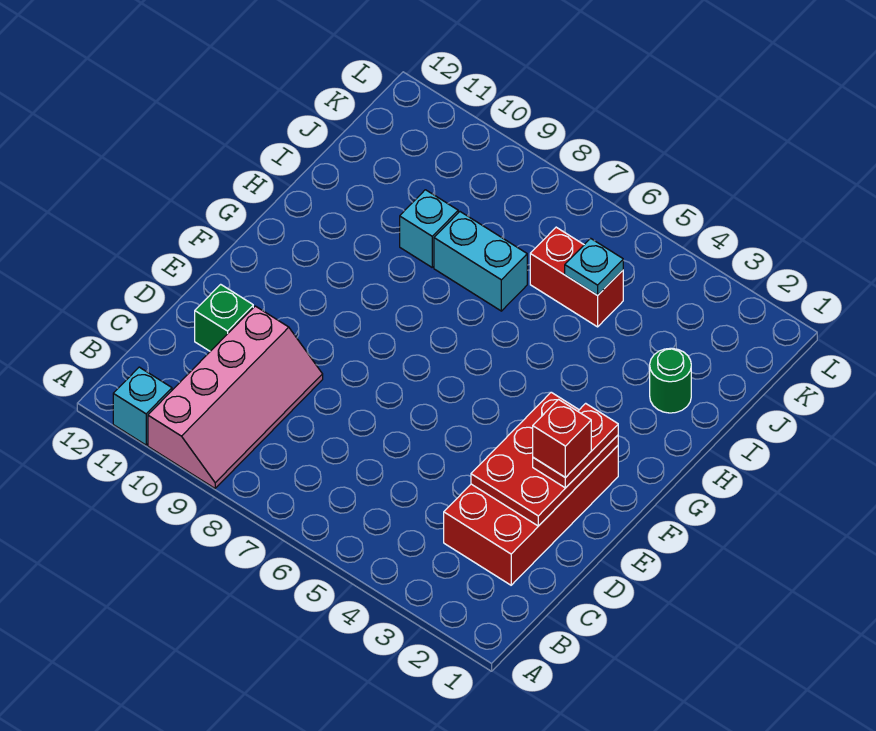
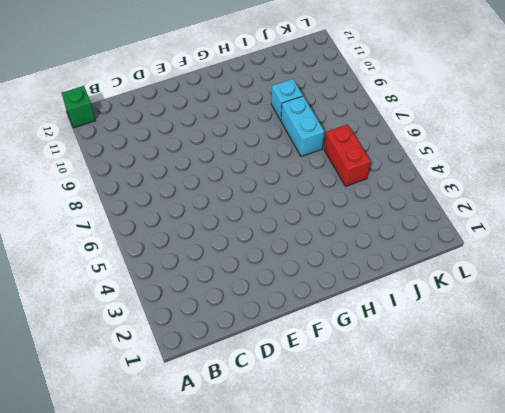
green brick A12 level 1 -> green brick D11 level 1
none -> pink slope A9:D10 level 1 top 10
none -> cyan brick A11 level 1
none -> red brick C2:F3 level 1

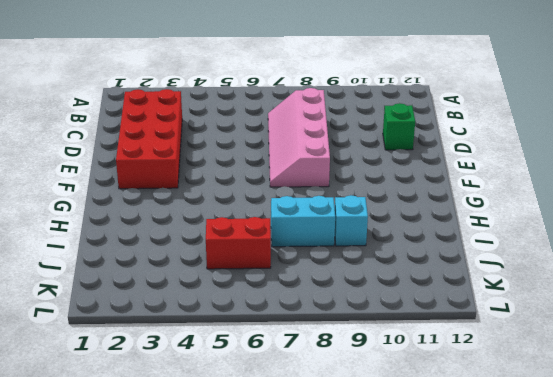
pink slope C7:F8 level 1 top 8 -> pink slope A9:D10 level 1 top 10
none -> cyan brick A11 level 1
none -> green round brick I2 level 1
none -> red plate D2:F3 level 2

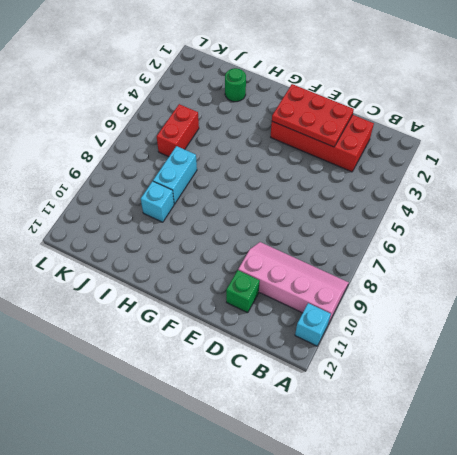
none -> cyan plate J5 level 2
none -> red plate E2:F2 level 3
none -> red brick E2 level 4

